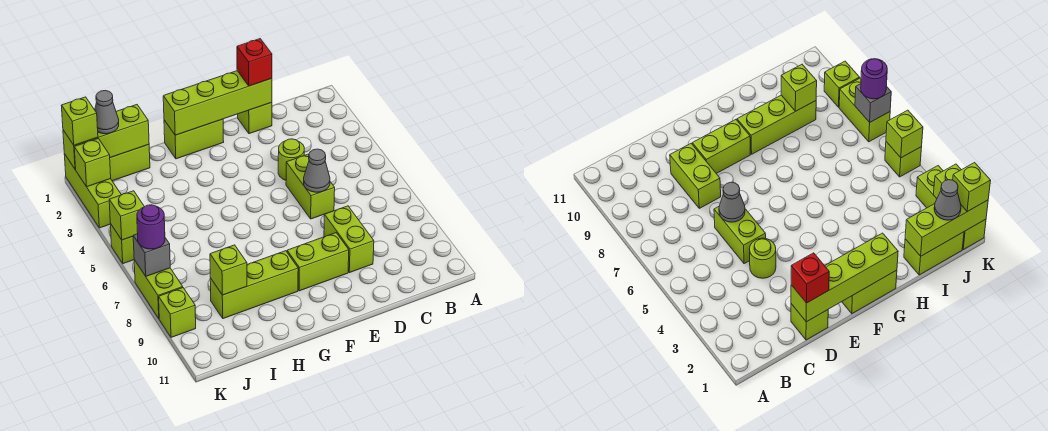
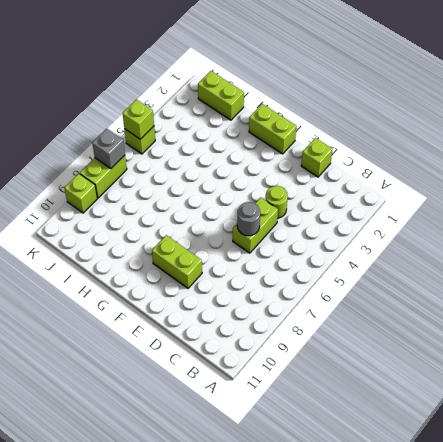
grey round brick D6 level 2 -> grey cone D6 level 2
none -> lime brick D8:D9 level 1
none -> lime brick G9:I9 level 1
none -> lime brick K1:K3 level 1

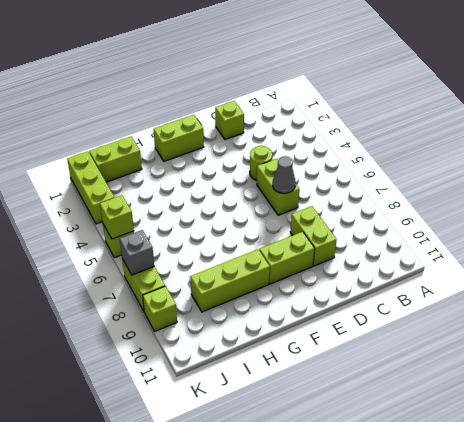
none -> lime brick D1:G1 level 2
none -> lime brick I1:K1 level 2
none -> lime brick I9 level 2

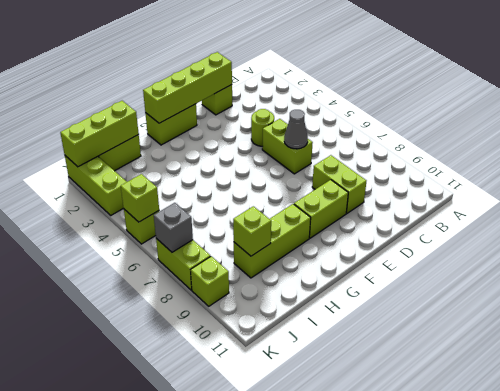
none -> lime brick K2 level 2
none -> red brick D1 level 3
none -> grey cone J1 level 3

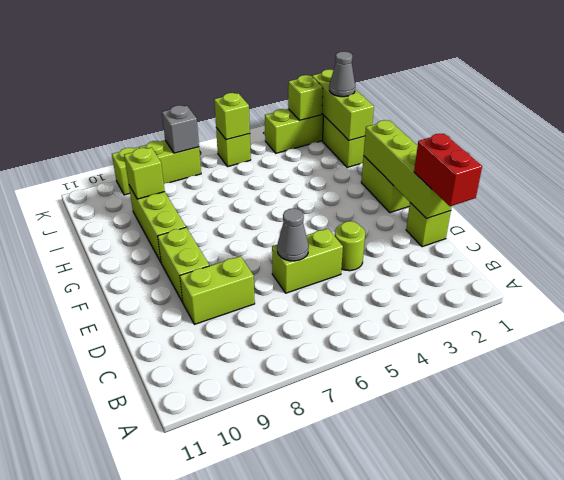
red brick C1:D1 level 3 -> red brick D1 level 3
none -> lime brick K1 level 3
none -> purple round brick K7 level 3

